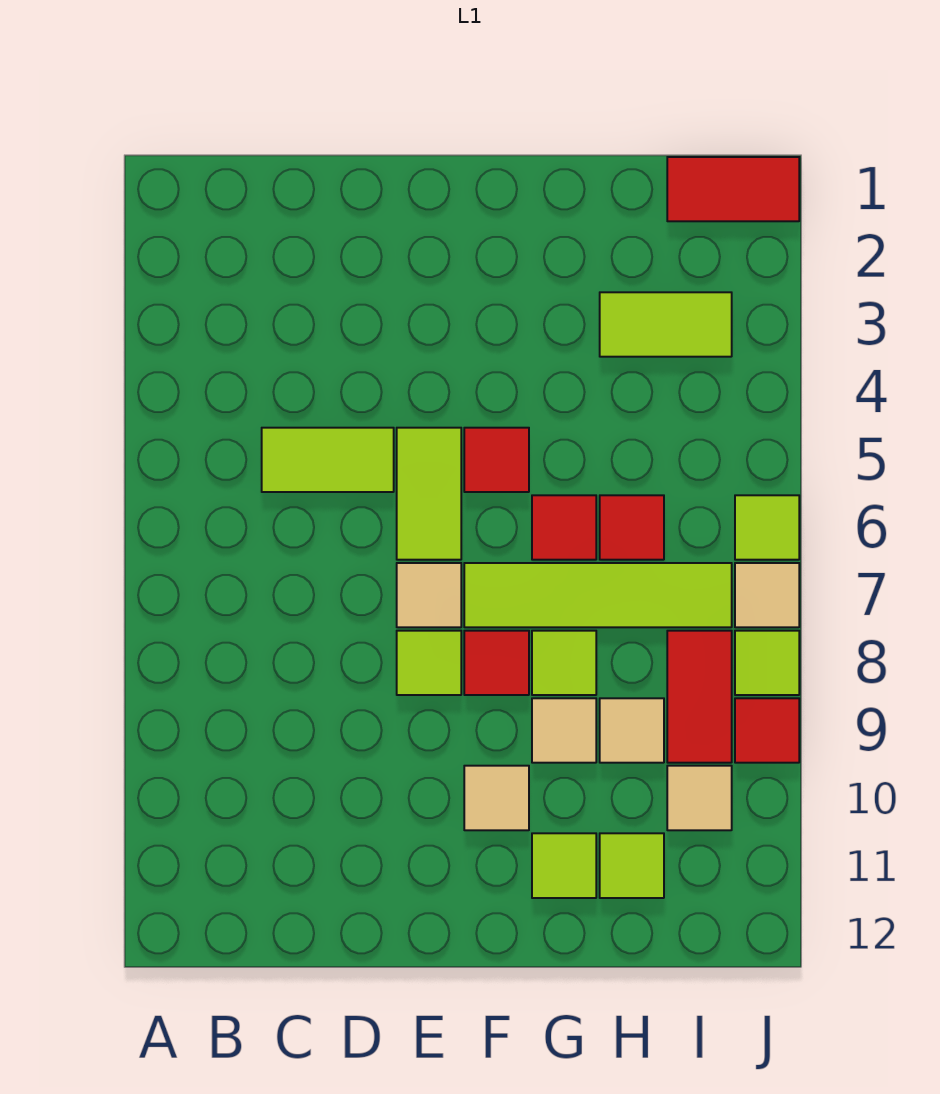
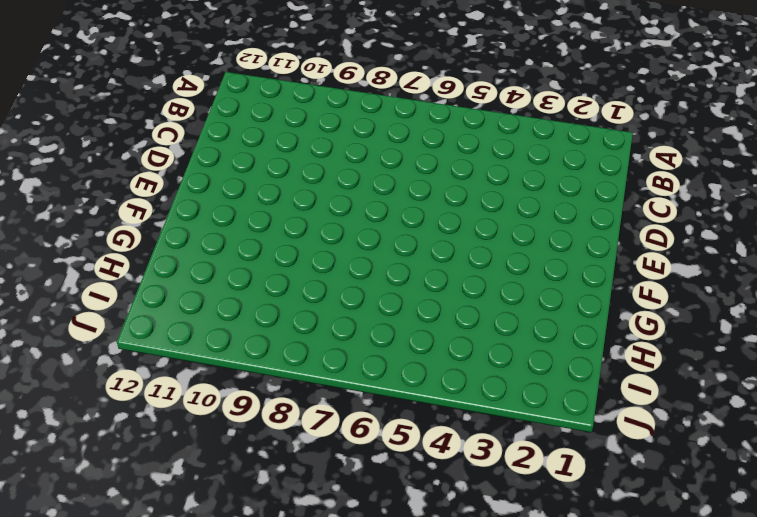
none -> lime tile C5:D5 level 1
none -> lime tile E5:E6 level 1
none -> tan tile E7 level 1

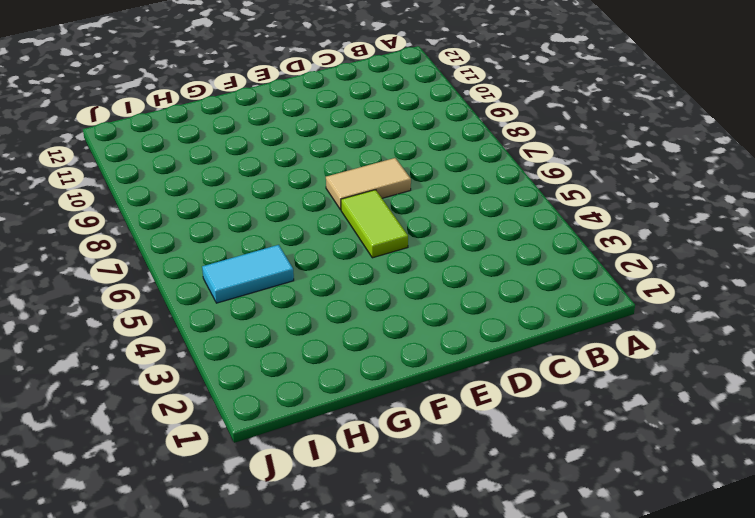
tan tile D7:E7 level 1 -> tan tile E7 level 1
cyan tile H5:I5 level 1 -> none
none -> lime tile C5:D5 level 1
none -> lime tile E8 level 1
none -> red tile F5 level 1

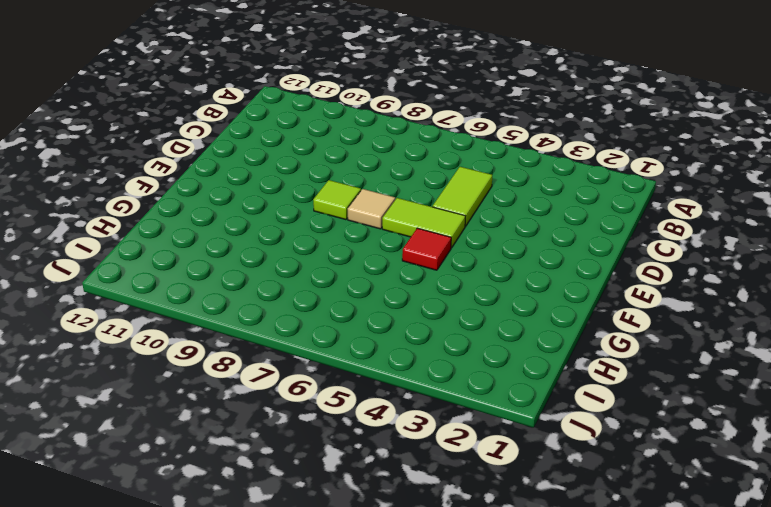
none -> lime tile F7:I7 level 1
none -> red tile F8 level 1
none -> tan tile F10 level 1

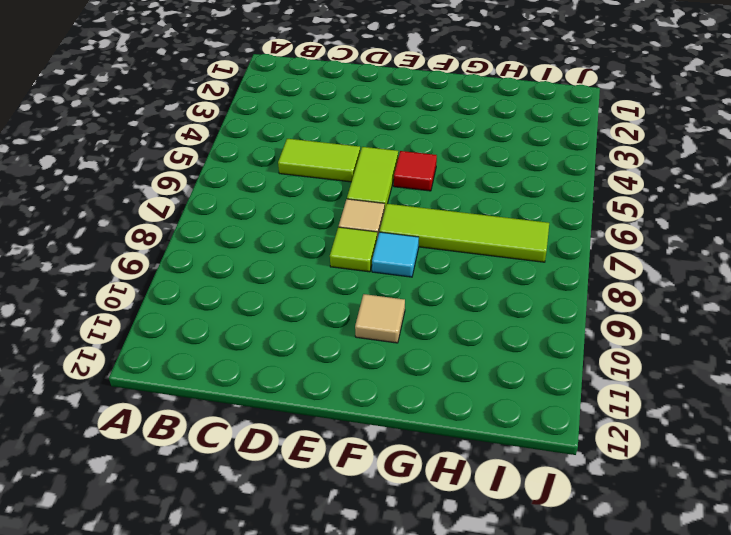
cyan tile F8 level 1 -> red tile F8 level 1
none -> red tile G6 level 1
none -> lime tile G8 level 1
none -> tan tile G9 level 1

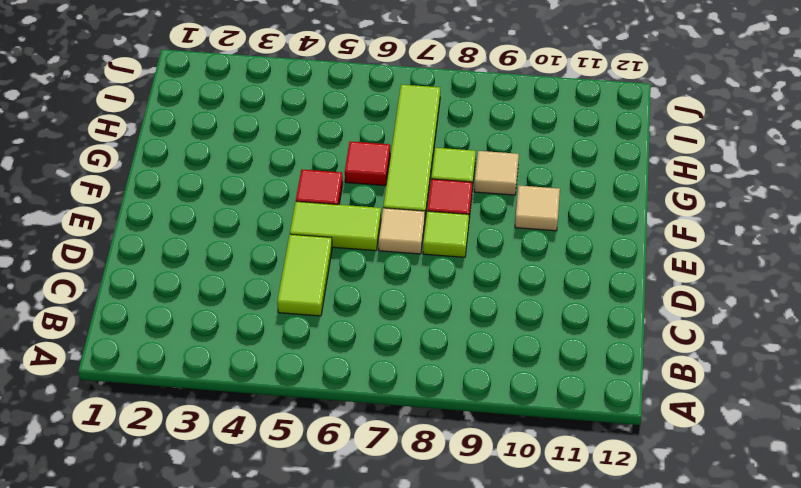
none -> lime tile G11 level 1
none -> lime tile H3:I3 level 1
none -> red tile H6 level 1

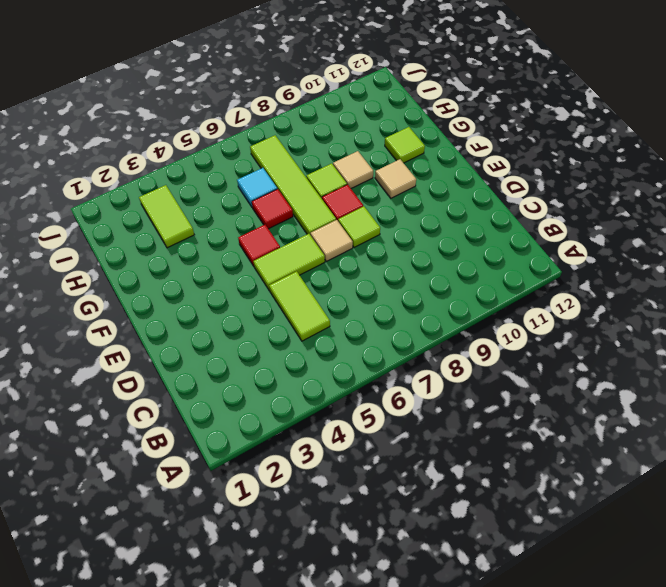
cyan tile H6 level 1 -> red tile H6 level 1
none -> tan tile H9 level 1
none -> lime tile H11 level 1
none -> red tile I1:J1 level 1

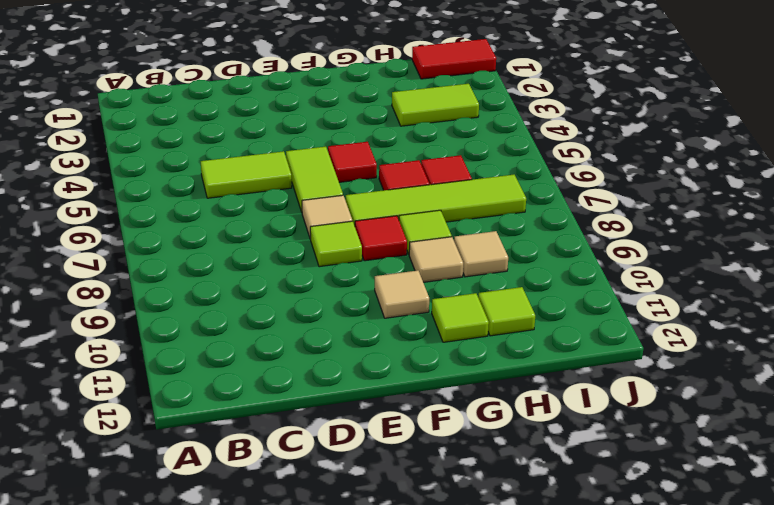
none -> red tile I8:I9 level 1
none -> tan tile I10 level 1
none -> lime tile J6 level 1

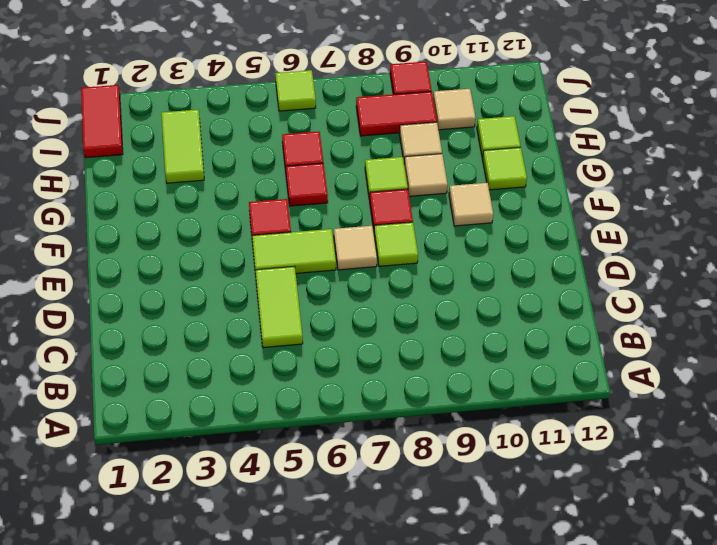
none -> lime tile F7:I7 level 1
none -> tan tile J7 level 1
none -> lime tile J8 level 1

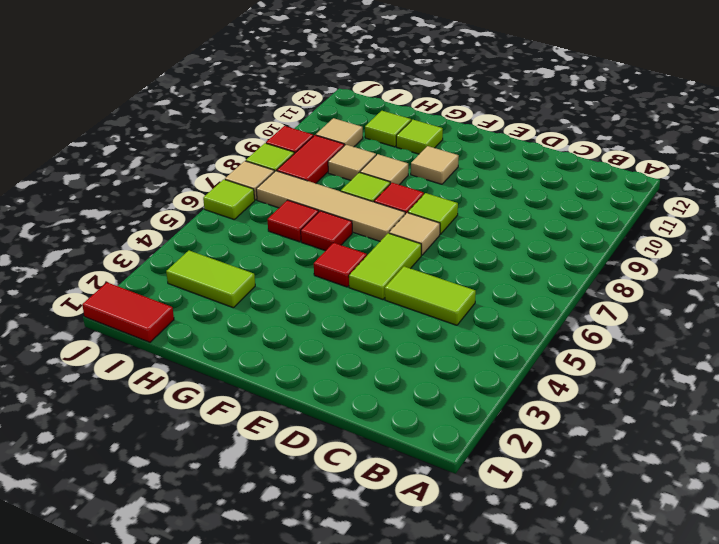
tan tile F7:I7 level 1 -> lime tile F7:I7 level 1

